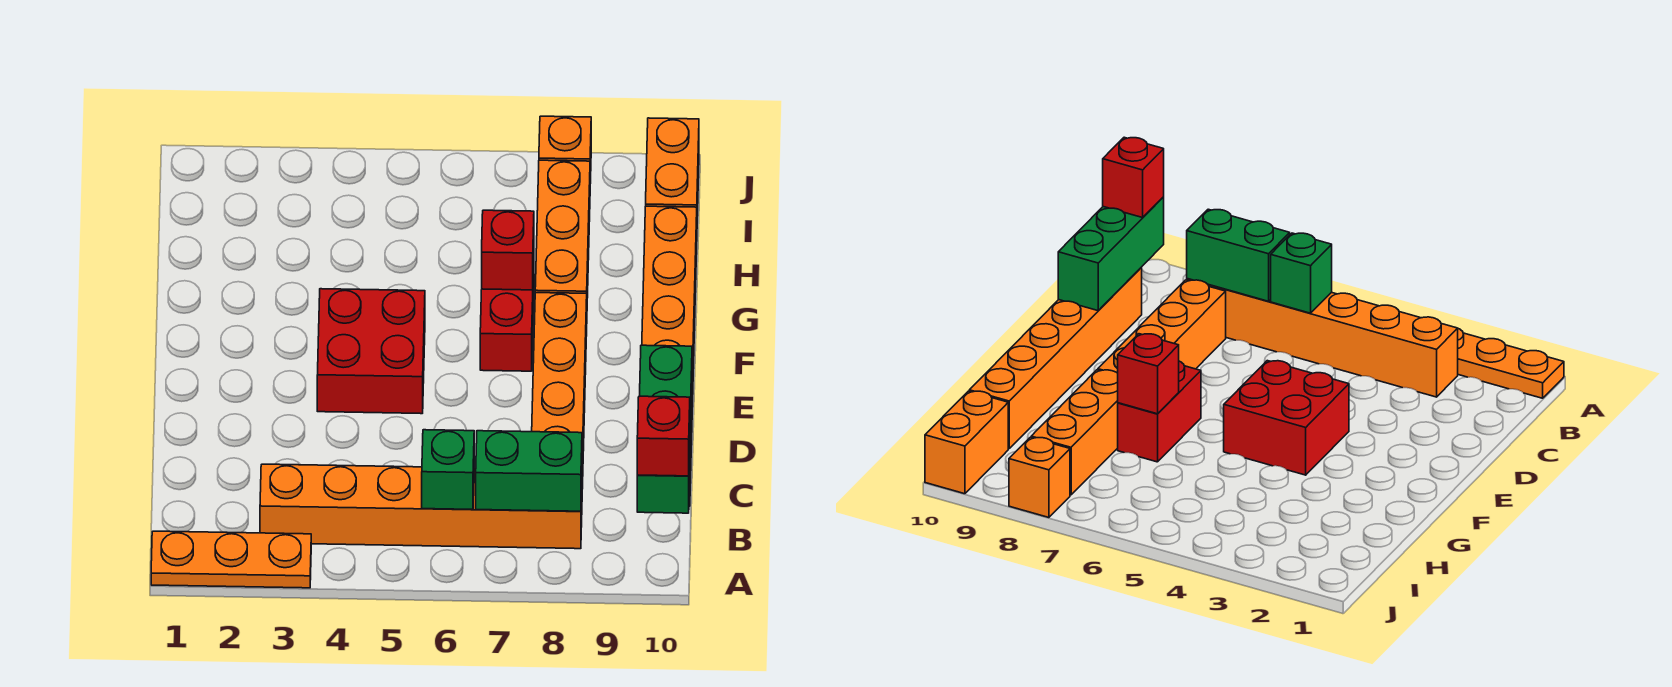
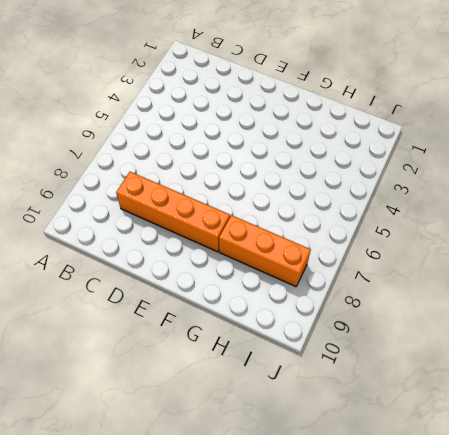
none -> orange plate A1:A3 level 1
none -> orange brick B3:B8 level 1
none -> orange brick C10:H10 level 1

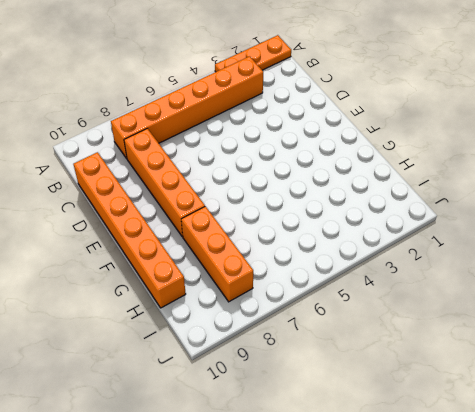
none -> red brick E4:F5 level 1
none -> red brick F7:G7 level 1
none -> orange brick I10:J10 level 1

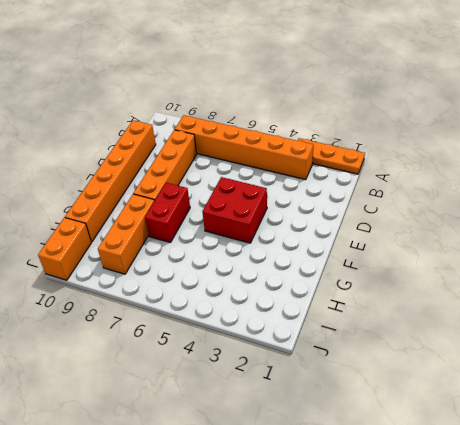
none -> orange brick J8 level 1
none -> green brick B6 level 2
none -> green brick B7:B8 level 2

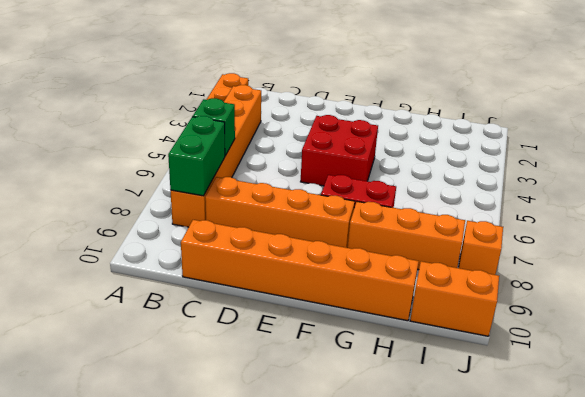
none -> green brick B10:D10 level 2
none -> red brick G7 level 2
none -> red brick B10 level 3

